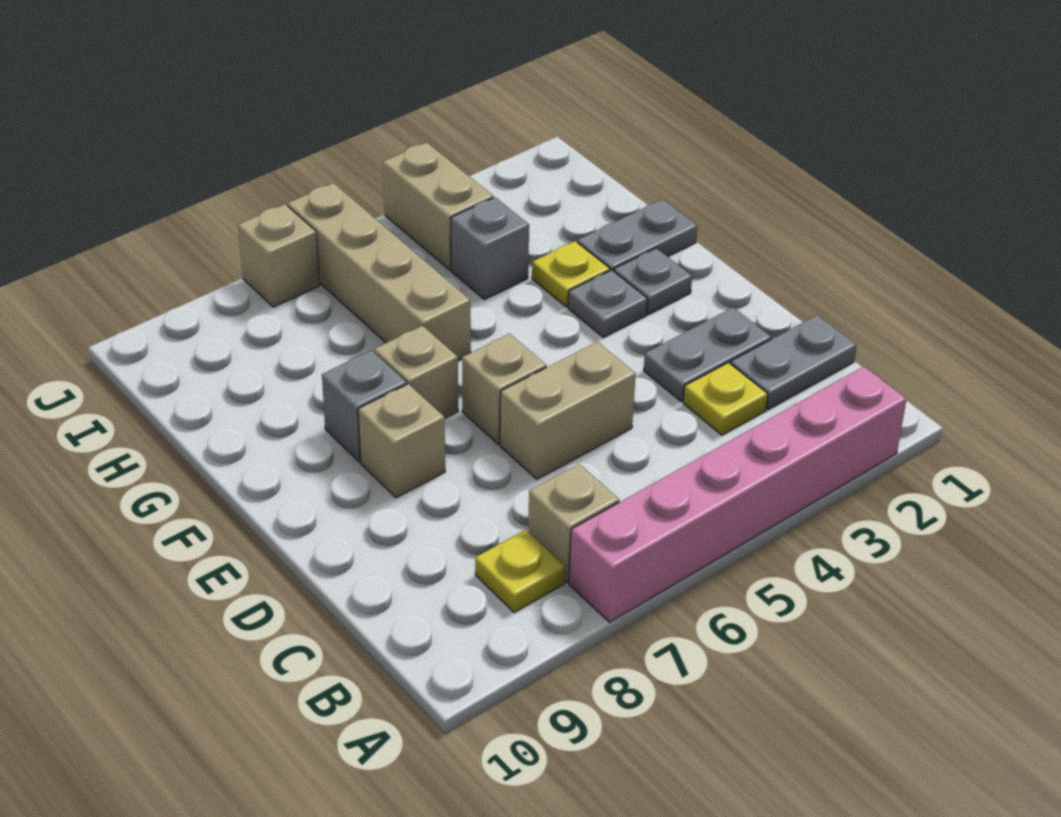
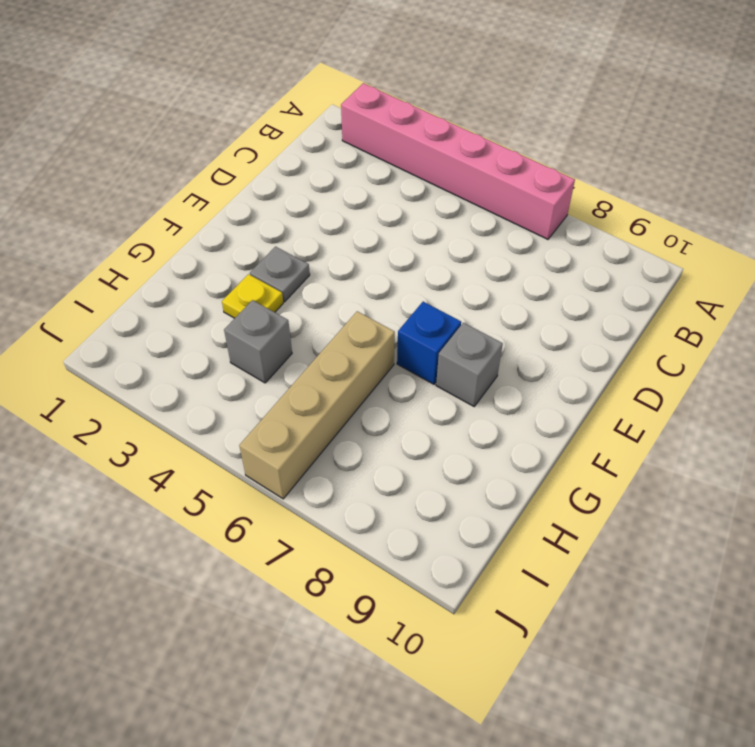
blue brick F7 level 1 -> tan brick F7 level 1
none -> tan brick B7 level 1
none -> yellow plate B8 level 1
none -> grey plate C1:C2 level 1

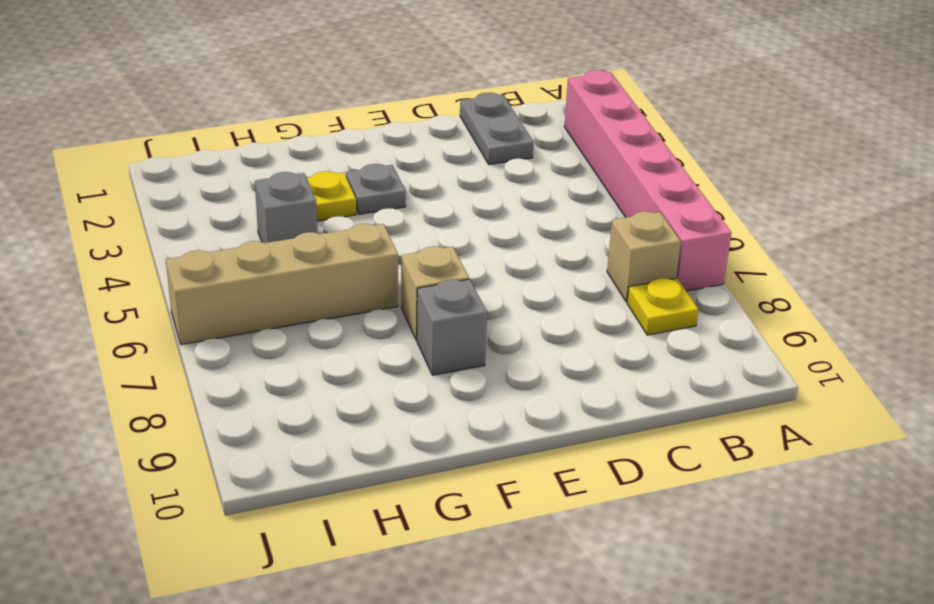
none -> yellow plate C3 level 1
none -> grey plate D2:D3 level 1
none -> tan brick D5:D6 level 1

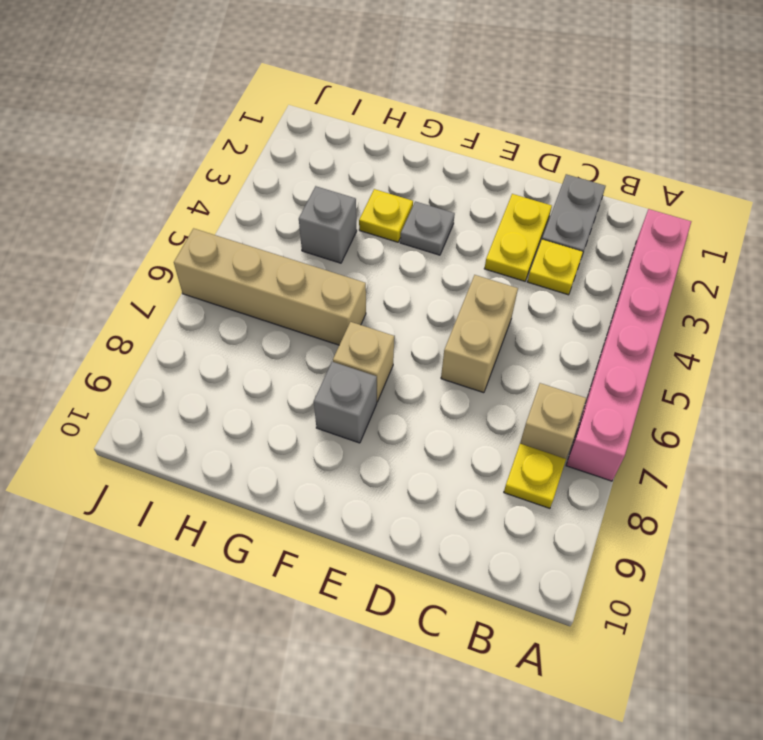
yellow plate D2:D3 level 1 -> grey plate D2:D3 level 1
none -> tan brick E6 level 1
none -> tan brick E8 level 1
none -> grey plate F2 level 1

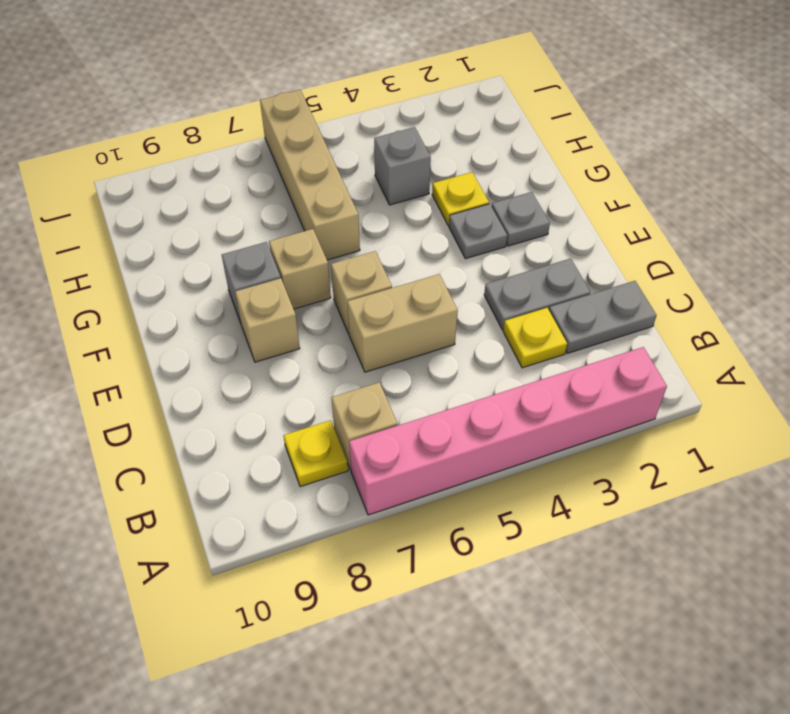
none -> grey plate G1:G2 level 1
none -> tan brick I4:J4 level 1
none -> tan brick J7 level 1

